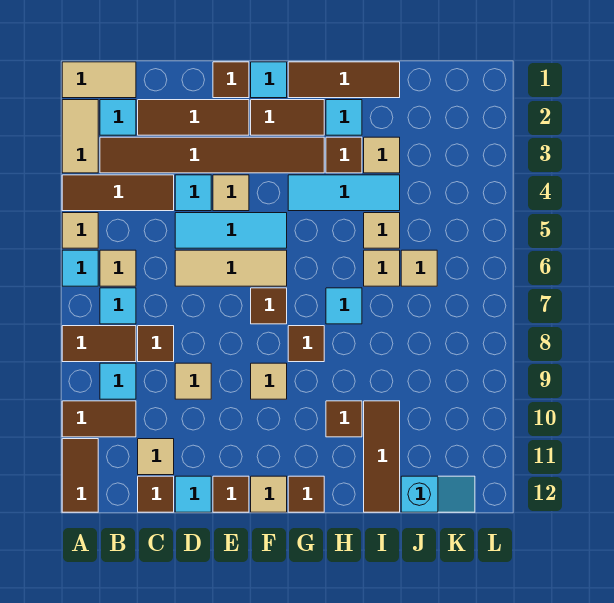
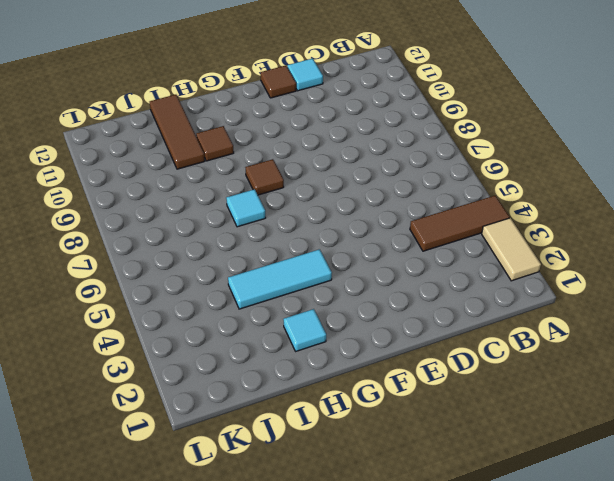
none -> tan tile A1:B1 level 1
none -> tan tile A5 level 1
none -> cyan tile A6 level 1
none -> brown tile A8:B8 level 1

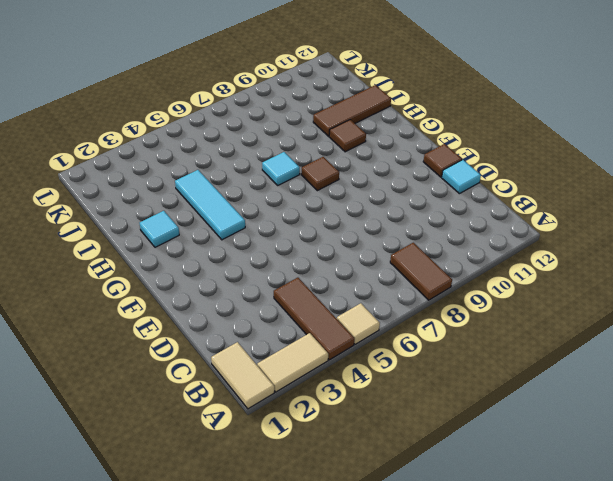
none -> cyan tile A6 level 1
none -> brown tile A10:B10 level 1
none -> brown tile A11:A12 level 1
none -> cyan tile B2 level 1

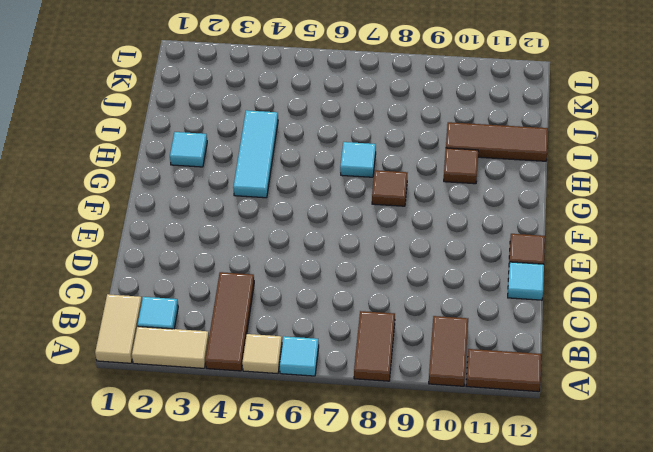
none -> brown tile B3:G3 level 1
none -> tan tile B6 level 1
none -> cyan tile B7 level 1
none -> cyan tile B9 level 1

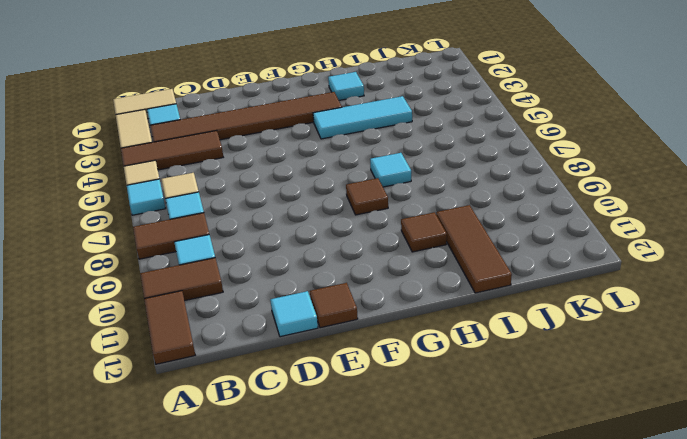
none -> brown tile C2:E2 level 1
none -> brown tile C8 level 1
none -> tan tile C11 level 1
none -> brown tile C12 level 1

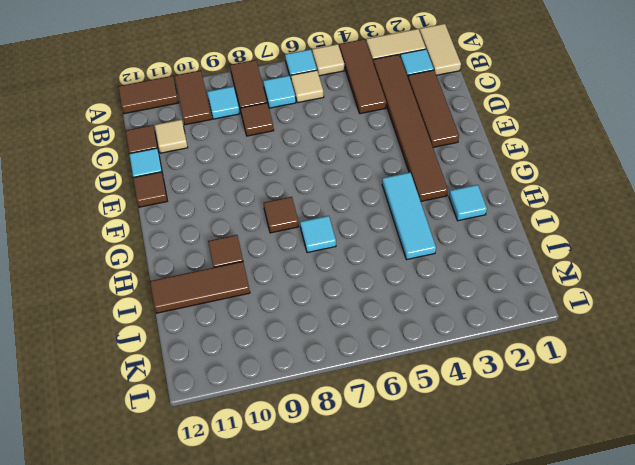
none -> cyan tile D4 level 1
none -> cyan tile D5:F5 level 1
none -> tan tile D6:F6 level 1
none -> tan tile D9 level 1

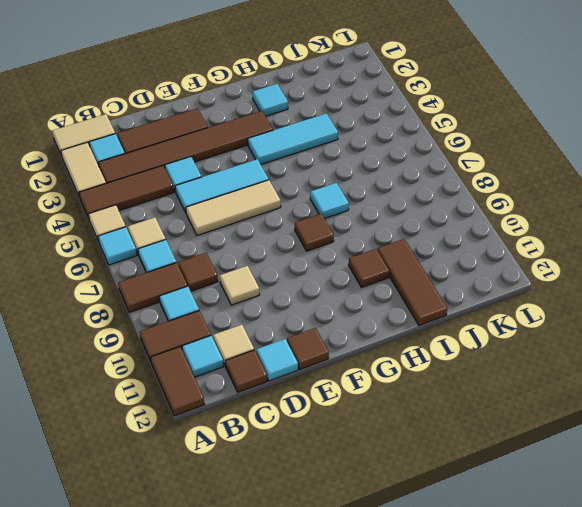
cyan tile B11 level 1 -> cyan tile F1 level 1
none -> brown tile E1 level 1
none -> tan tile E4 level 1
none -> brown tile F2:G2 level 1
none -> brown tile F7 level 1

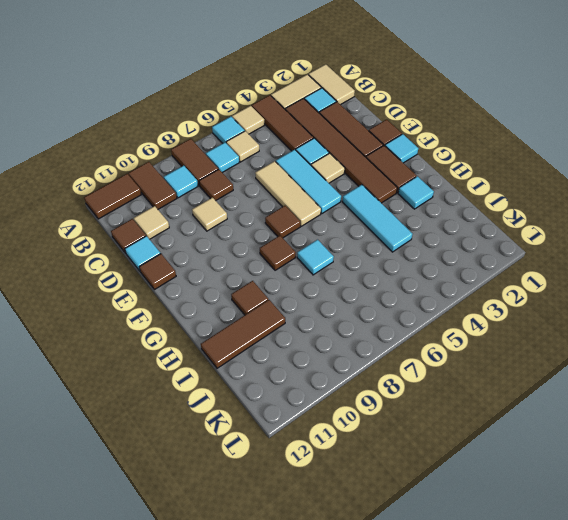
none -> tan tile F9 level 1
none -> tan tile F12 level 1
none -> brown tile G1:I1 level 1
none -> brown tile G12 level 1

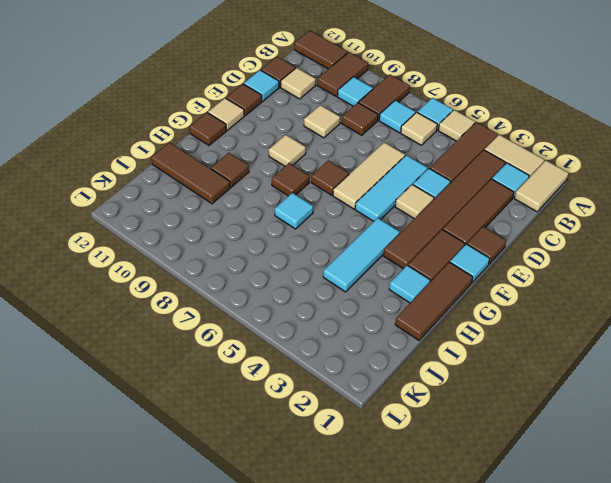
none -> brown tile H3 level 1
none -> tan tile I3 level 1
none -> tan tile I5 level 1
none -> tan tile I6 level 1

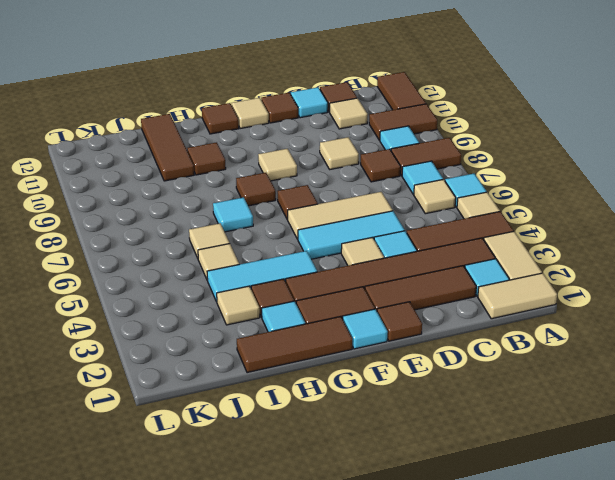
none -> tan tile J6 level 1
none -> cyan slope J12:K12 level 1 top J

